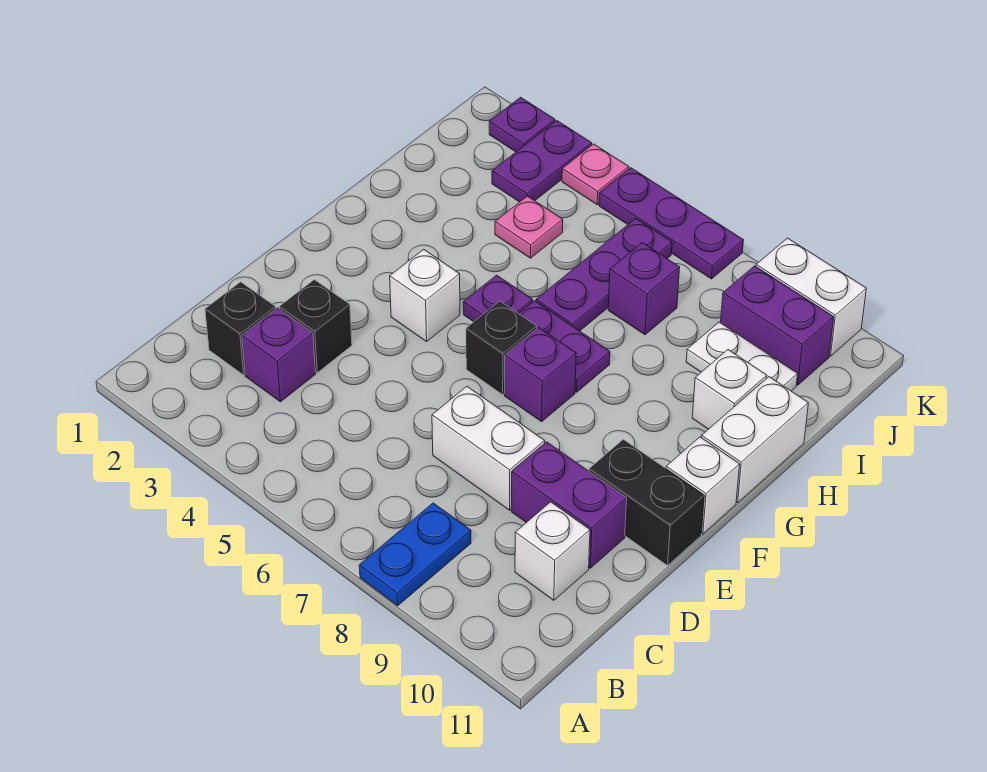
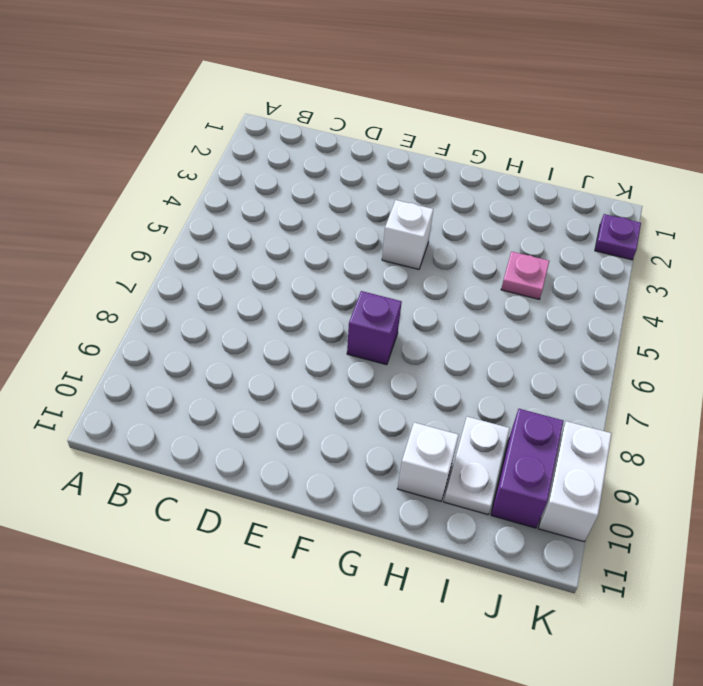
none -> blue plate A8:B8 level 1
none -> black brick C2 level 1
none -> purple brick C3 level 1

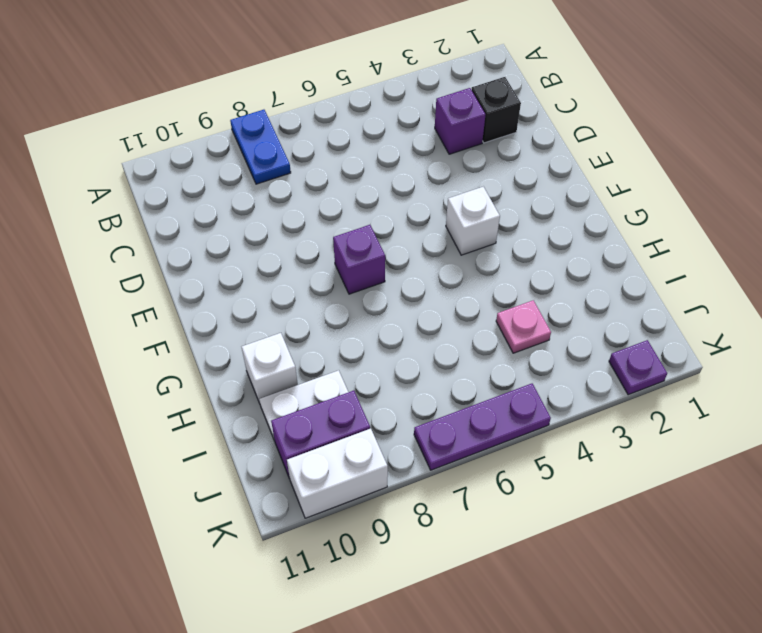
none -> white brick C10 level 1
none -> black brick D3 level 1
none -> white brick D7:D8 level 1

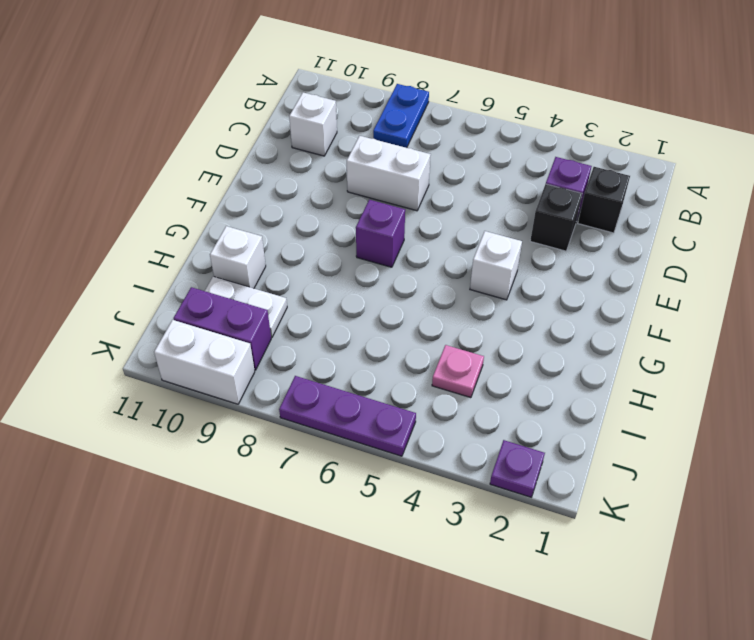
none -> purple brick D9:D10 level 1
none -> black brick E10:E11 level 1
none -> black brick F6 level 1

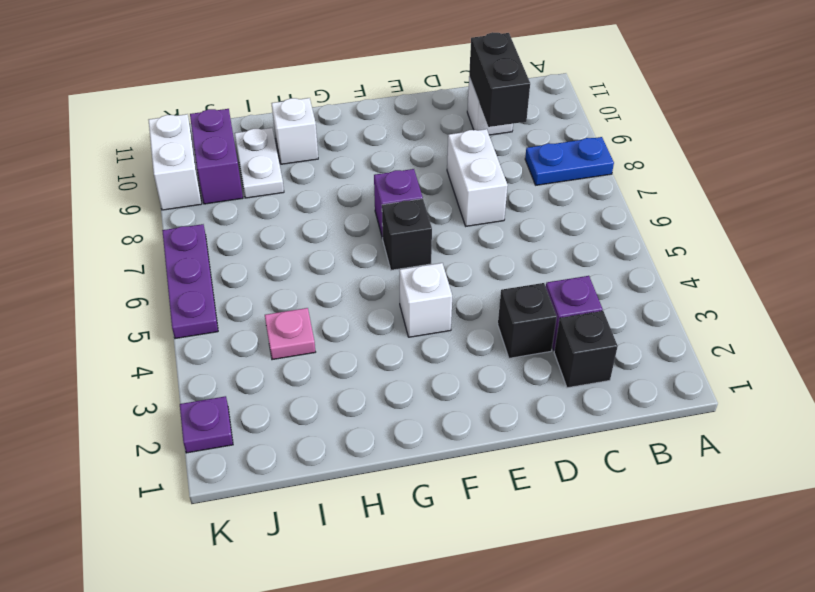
black brick C9:C10 level 2 -> black brick E10:E11 level 1
none -> purple brick D9:D10 level 1
none -> white brick F11 level 1
none -> purple plate G5 level 1

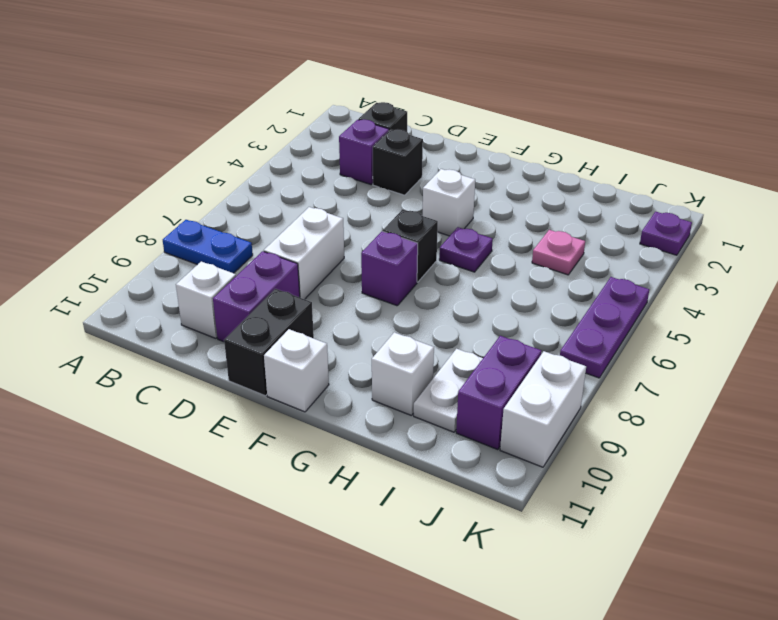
none -> purple plate G6:G7 level 1
none -> white brick G11:H11 level 1
none -> purple plate H6:J6 level 1

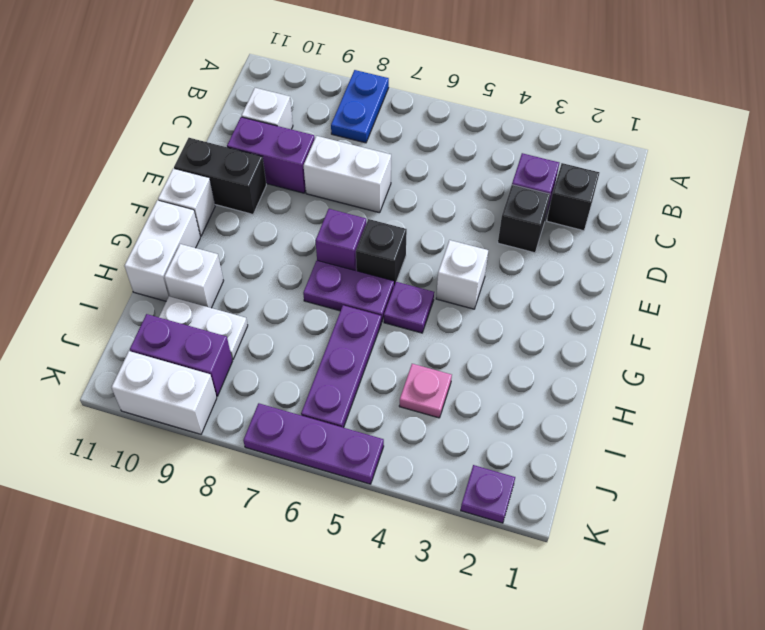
none -> purple brick I7 level 1
none -> purple plate J3:K3 level 1
none -> pink plate K4 level 1

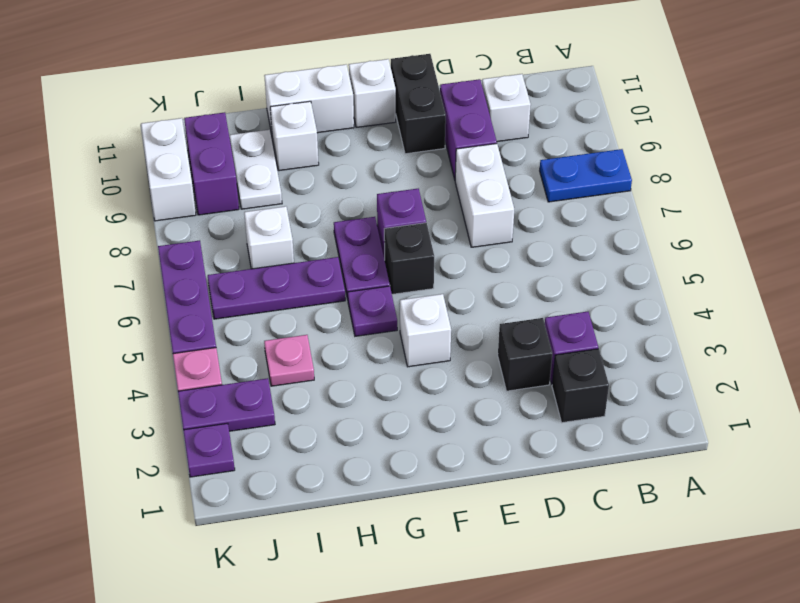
white brick I7 level 1 -> purple brick I7 level 1

